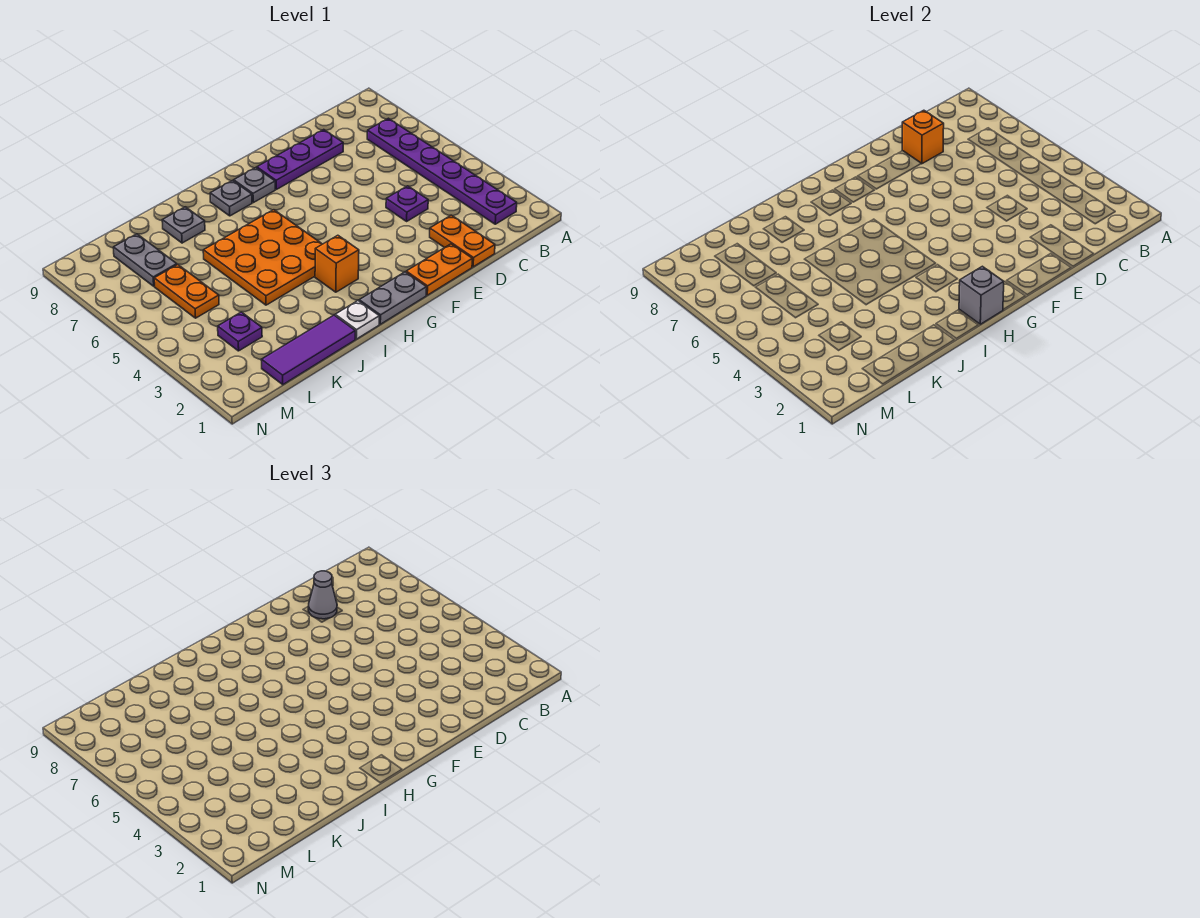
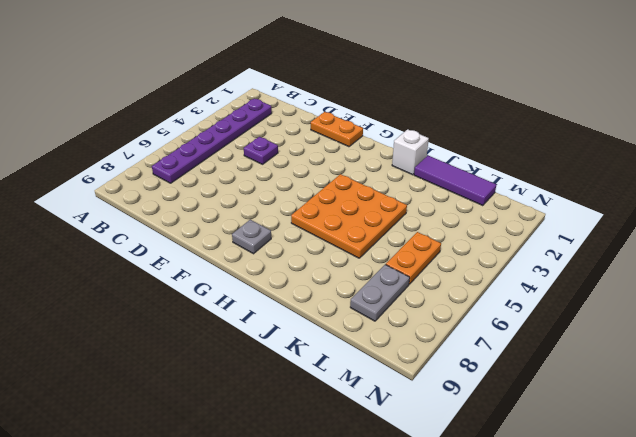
white brick I1 level 1 -> white plate I1 level 1
none -> orange plate D1:D2 level 1
none -> purple plate D8:F8 level 1
none -> grey plate G1:H1 level 1

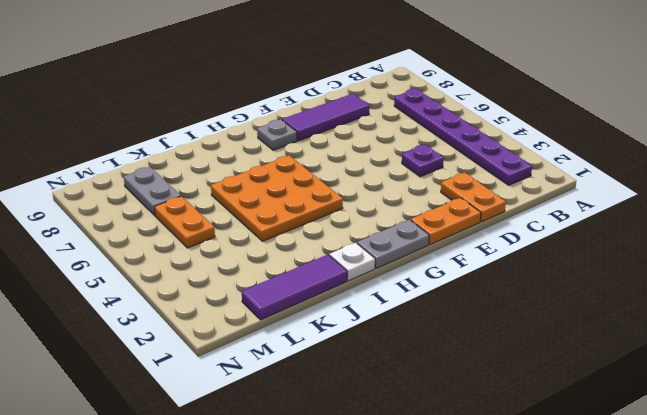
purple tile D8:F8 level 1 -> purple plate D8:F8 level 1
none -> orange brick H3 level 1
none -> grey plate H8 level 1
none -> grey plate J8 level 1

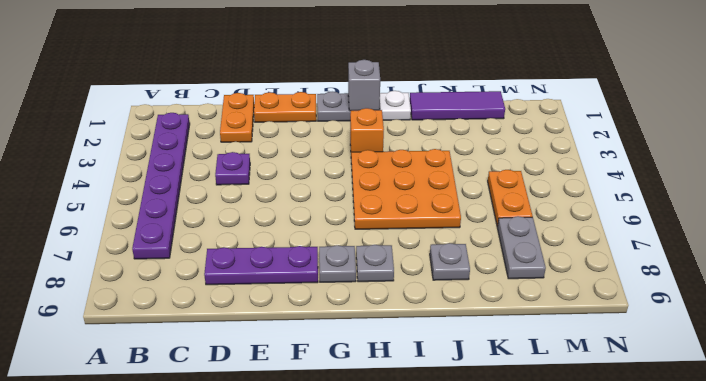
none -> purple plate L3 level 1
none -> orange brick D8 level 2
none -> grey cone D8 level 3

